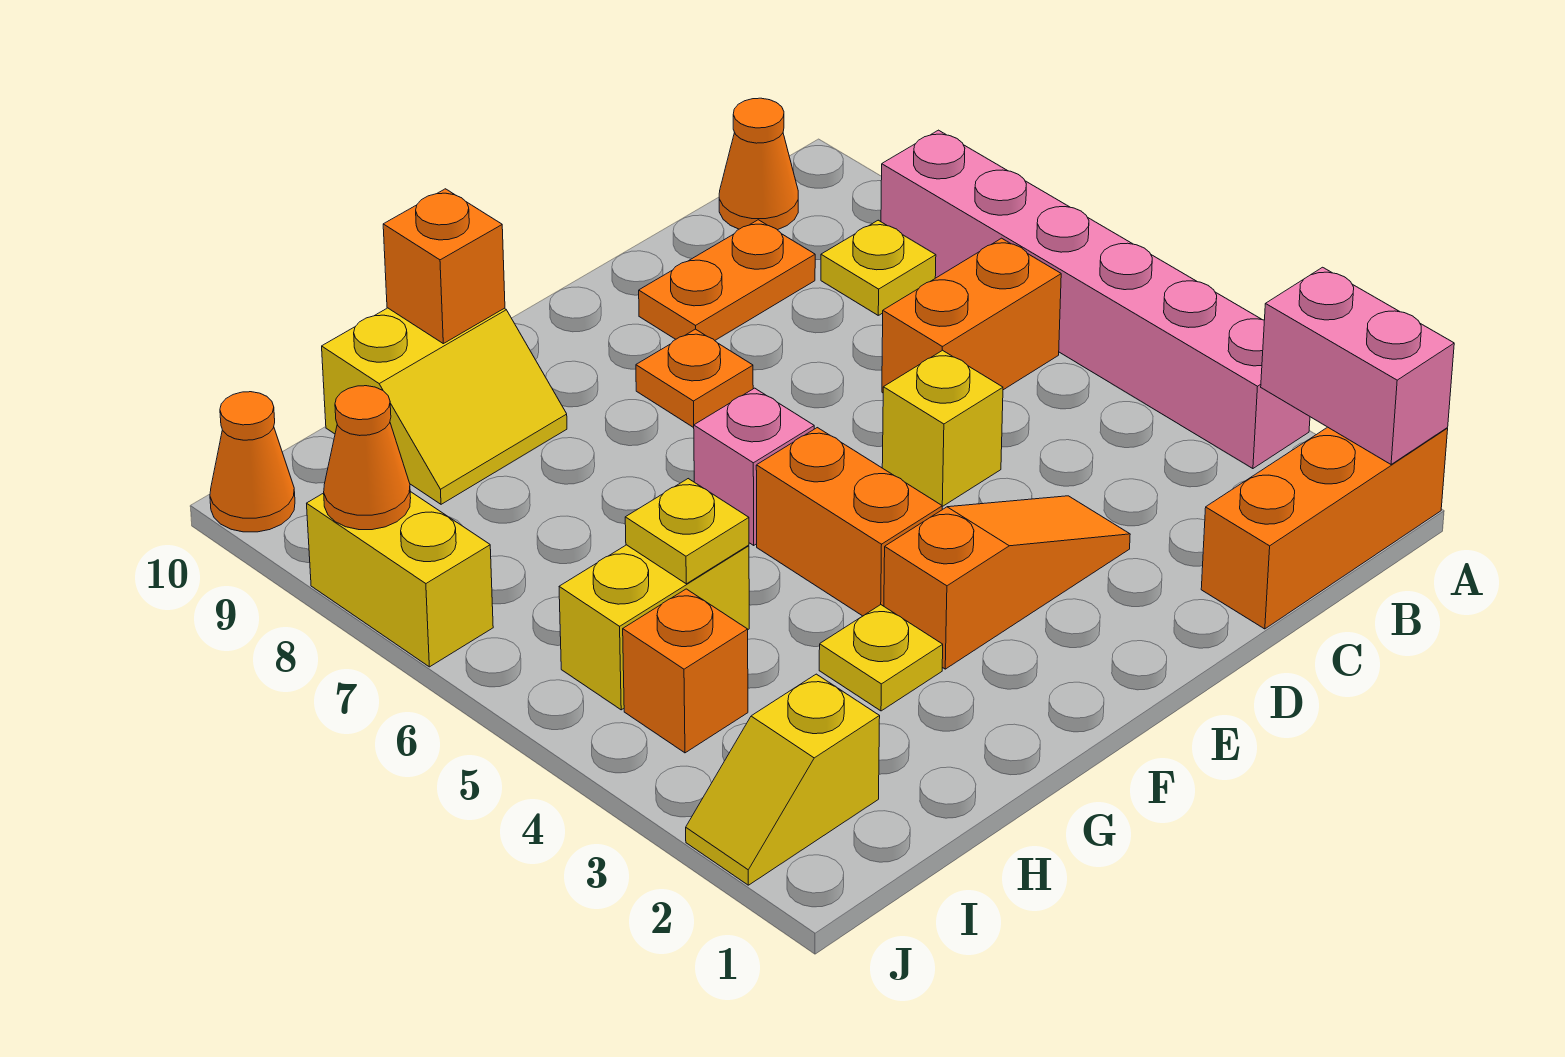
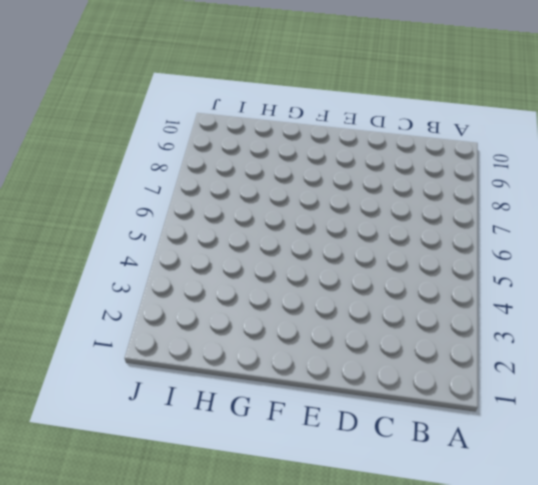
none -> orange brick A1:C1 level 1
none -> pink brick A3:A8 level 1
none -> orange brick B6:C6 level 1

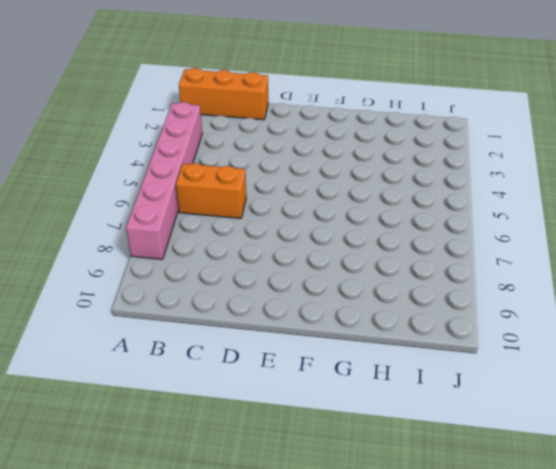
none -> yellow plate B8 level 1
none -> orange cone B10 level 1
none -> orange plate C9:D9 level 1

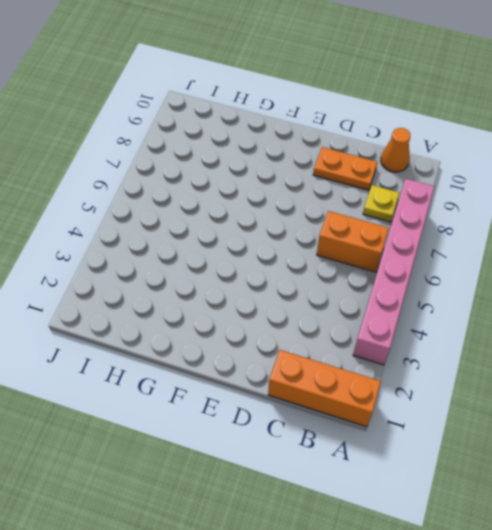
none -> orange slope D3:F3 level 1 top F
none -> yellow brick D5 level 1
none -> orange plate E8 level 1

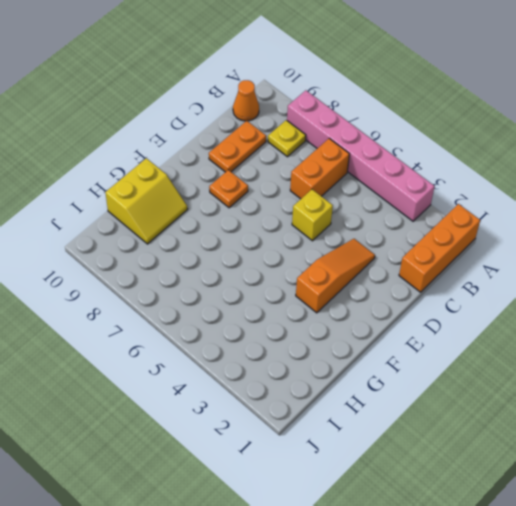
none -> orange brick F4:F5 level 1
none -> pink brick F6 level 1
none -> yellow plate G3 level 1

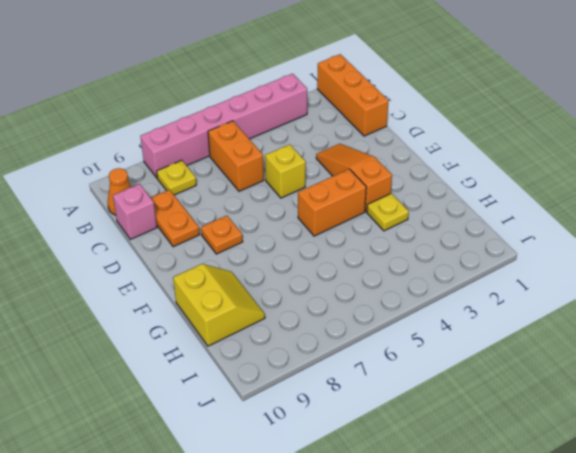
pink brick C10 level 1 -> pink brick F6 level 1
none -> yellow brick H5:I5 level 1
none -> yellow slope I2:J2 level 1 top I
none -> orange brick I4 level 1

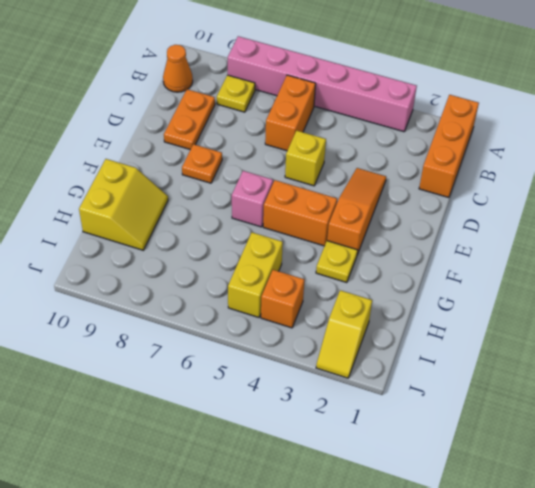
none -> yellow brick J7:J8 level 1
none -> orange cone J10 level 1
none -> pink brick A1:A2 level 2

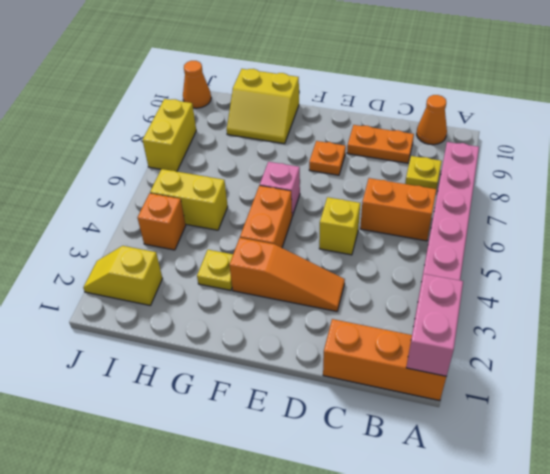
none -> orange brick G10 level 2
none -> yellow plate H5 level 2
none -> orange cone J8 level 2

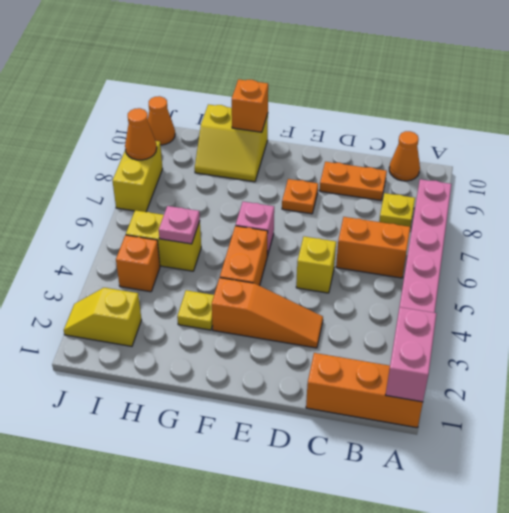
pink plate H5 level 2 -> yellow plate H5 level 2

